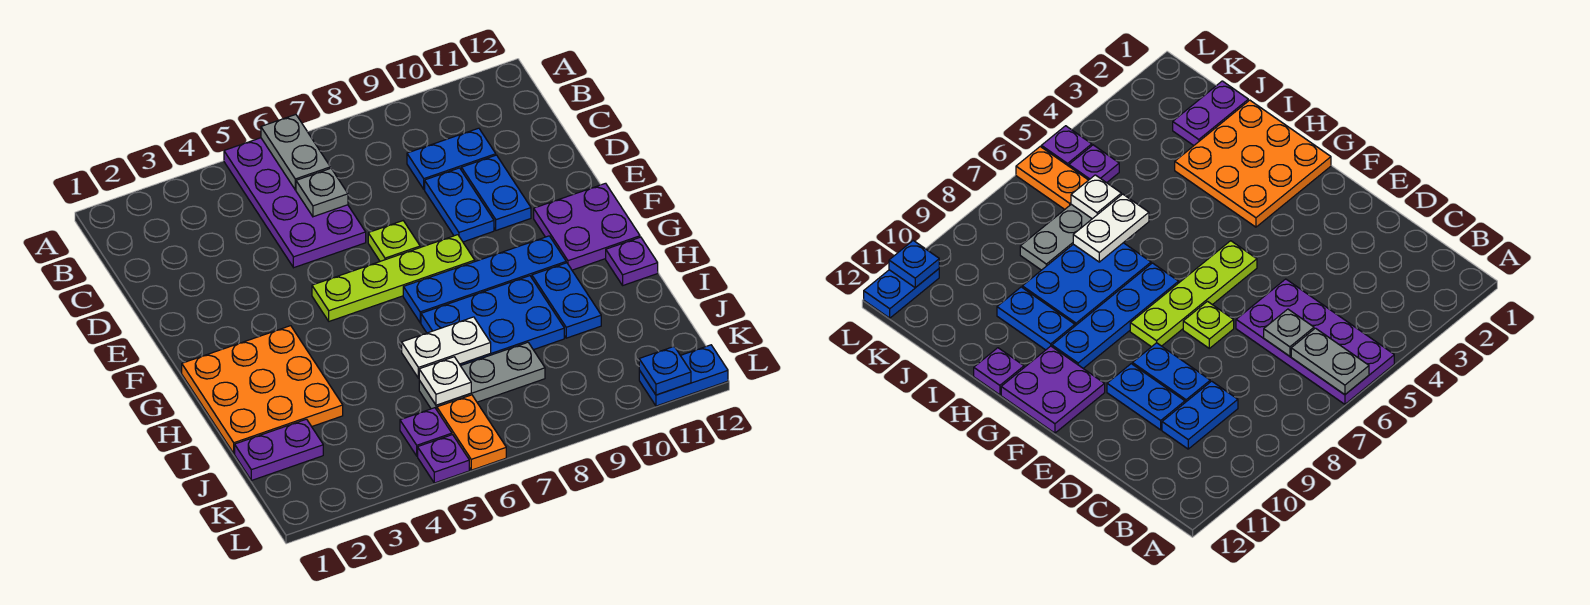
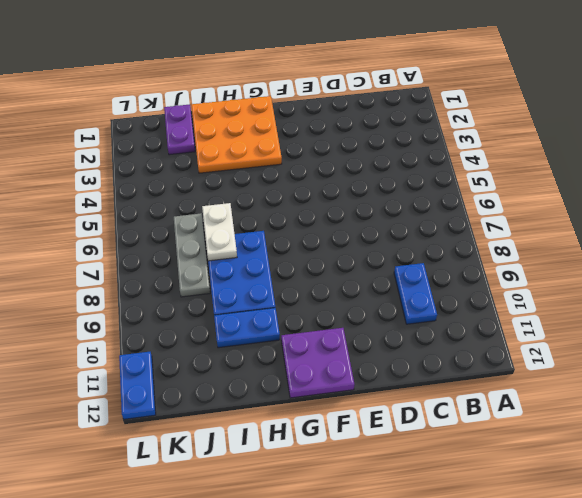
none -> purple plate A5:D6 level 1
none -> blue plate D9:E9 level 1
none -> blue plate D10:E10 level 1

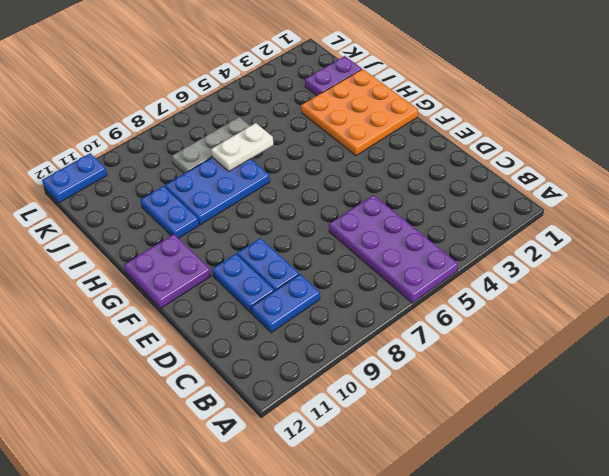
none -> lime plate E7 level 1
none -> lime plate F5:F8 level 1
none -> blue plate G7:G10 level 1

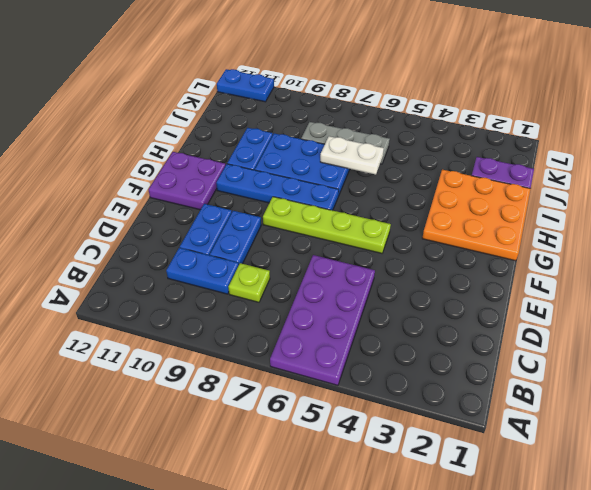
lime plate C8 level 1 -> lime plate E7 level 1
none -> purple plate H12 level 1
none -> purple plate K5 level 1
none -> orange plate K6:L6 level 1

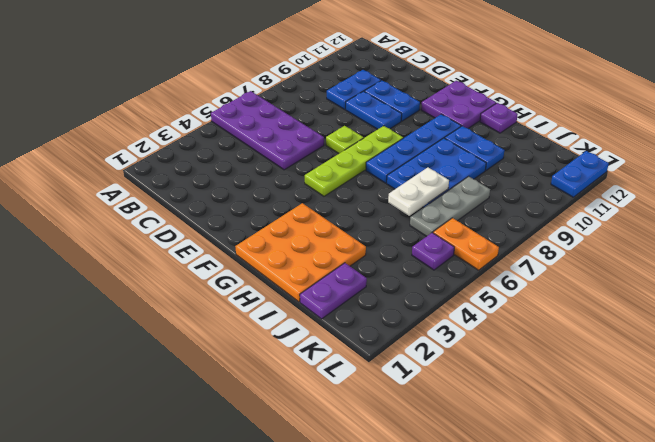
none -> purple plate L5 level 1
none -> grey plate A6:B6 level 2
none -> grey plate C6 level 2

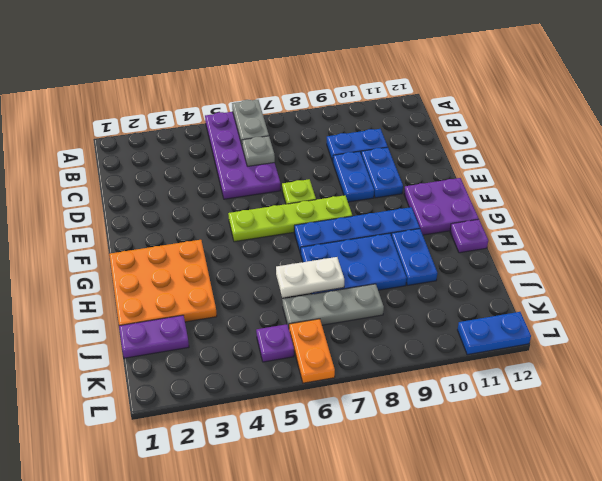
none -> purple plate L5 level 1
none -> white plate J6 level 2
none -> blue plate L11 level 2

